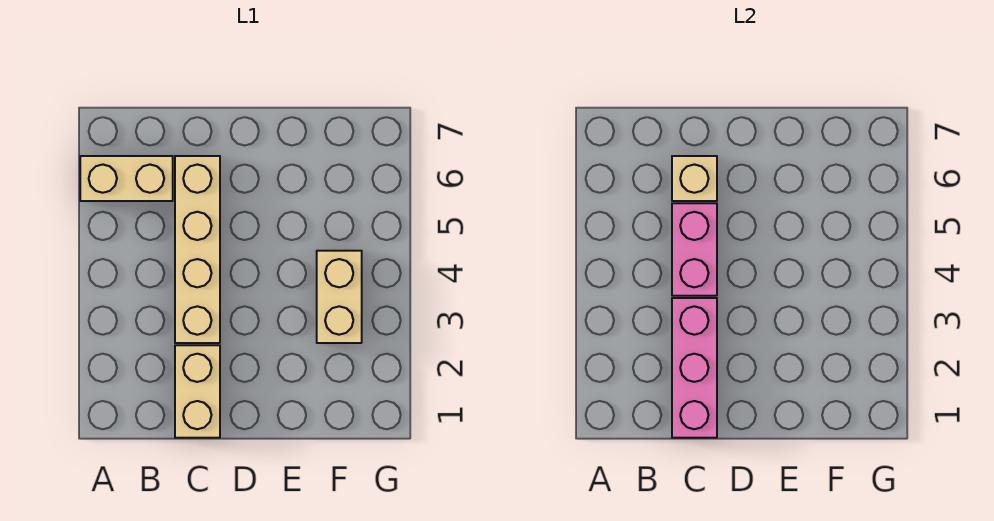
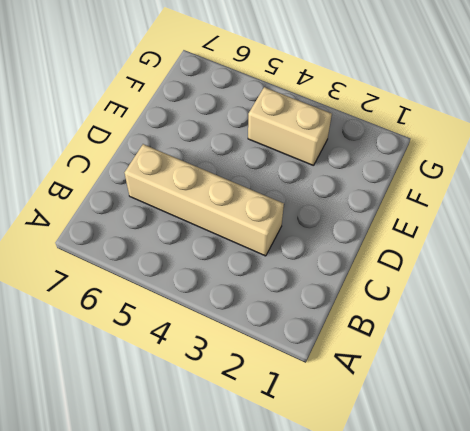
none -> tan brick A6:B6 level 1
none -> tan brick C1:C2 level 1

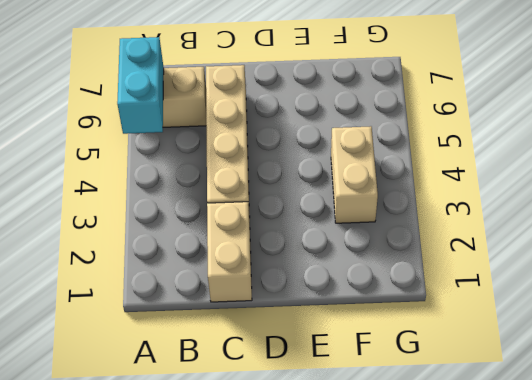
cyan brick A5:A6 level 2 -> none
none -> pink brick C1:C3 level 2
none -> pink brick C4:C5 level 2

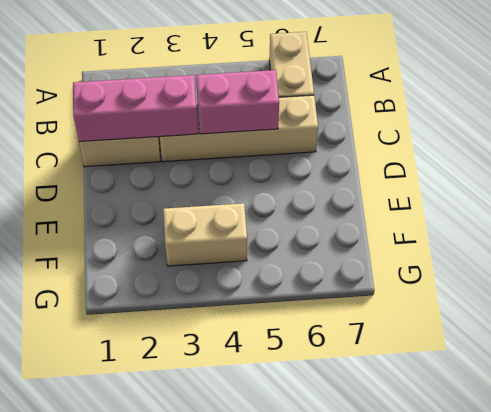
none -> tan brick C6 level 2

